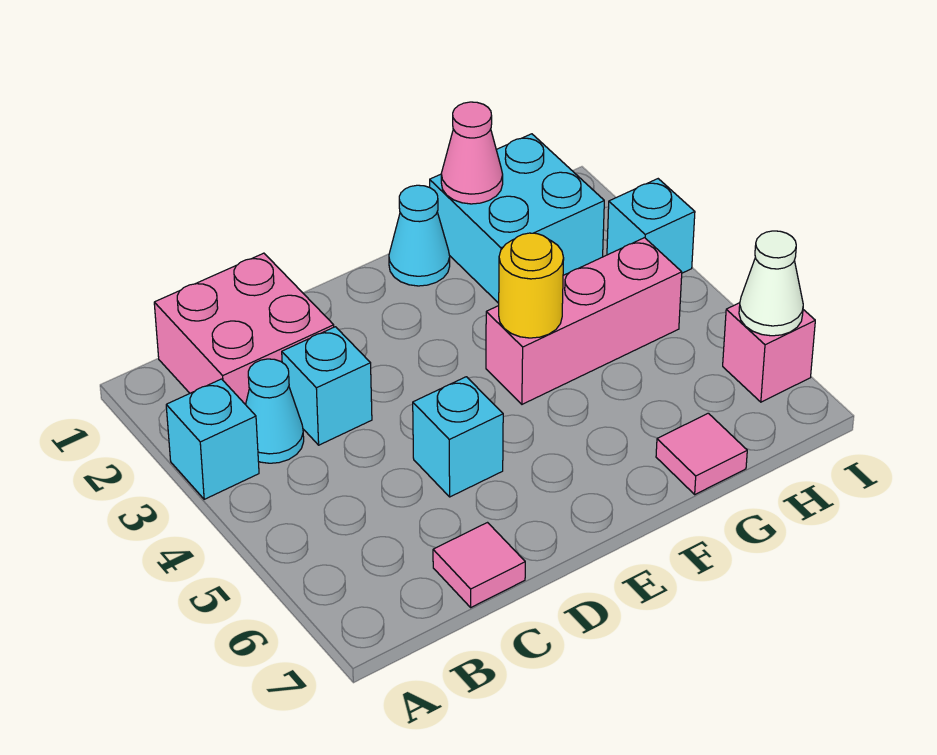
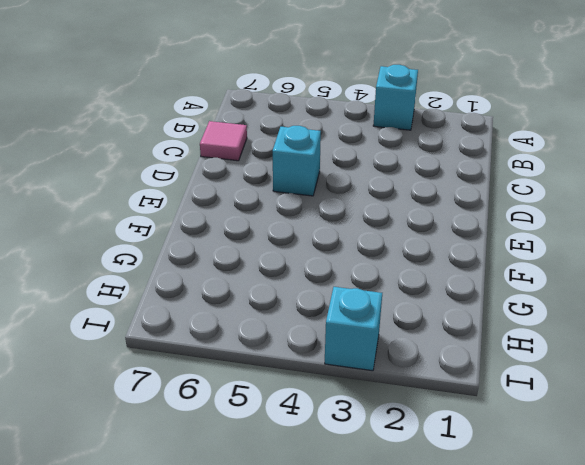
none -> pink brick B1:C2 level 1
none -> cyan cone B3 level 1
none -> cyan brick C3 level 1

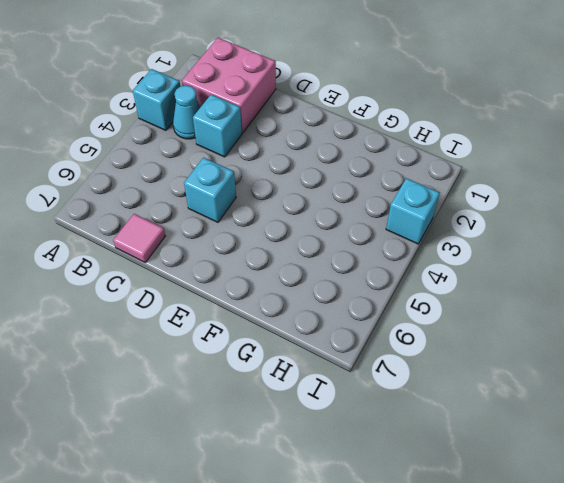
none -> cyan cone F1 level 1
none -> pink brick F4:H4 level 1
none -> cyan brick G1:H2 level 1

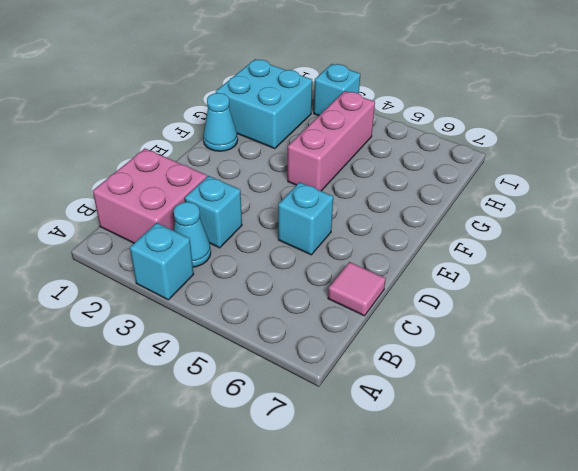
none -> pink tile G7 level 1
none -> pink brick I6 level 1
none -> yellow round brick F4 level 2

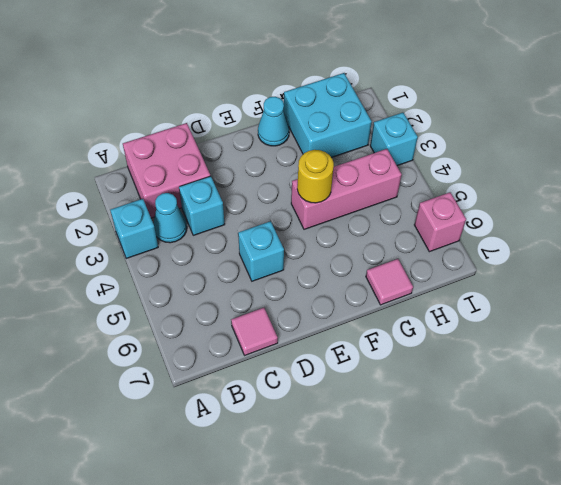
none -> pink cone G1 level 2
none -> white cone I6 level 2

